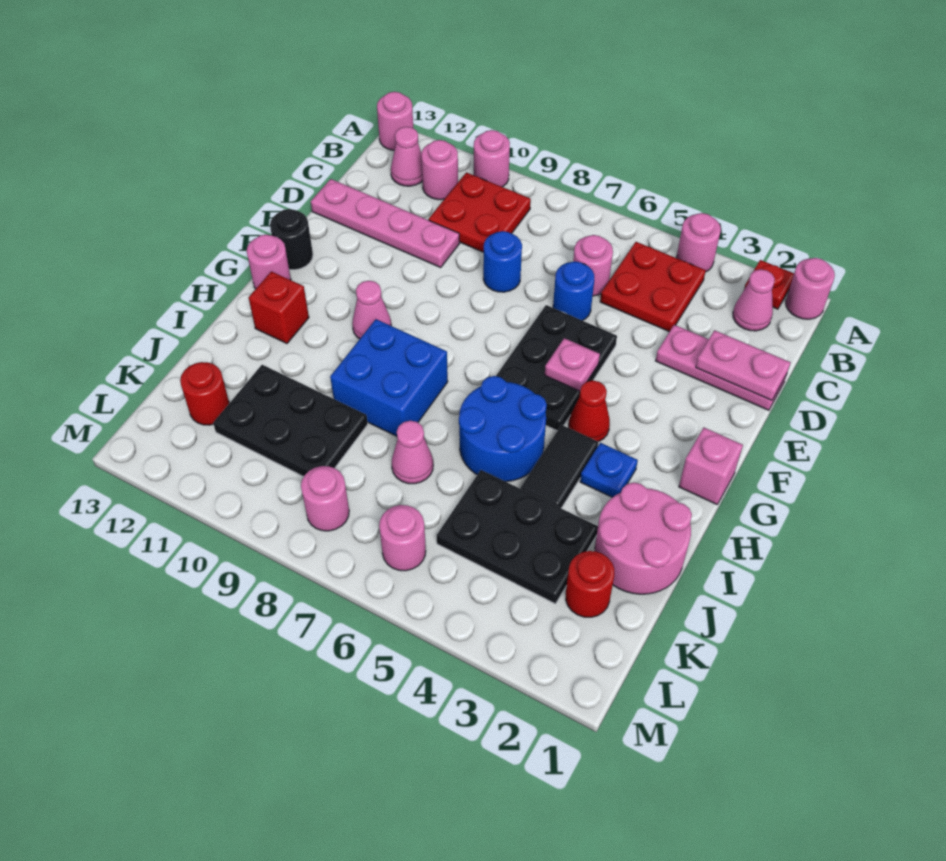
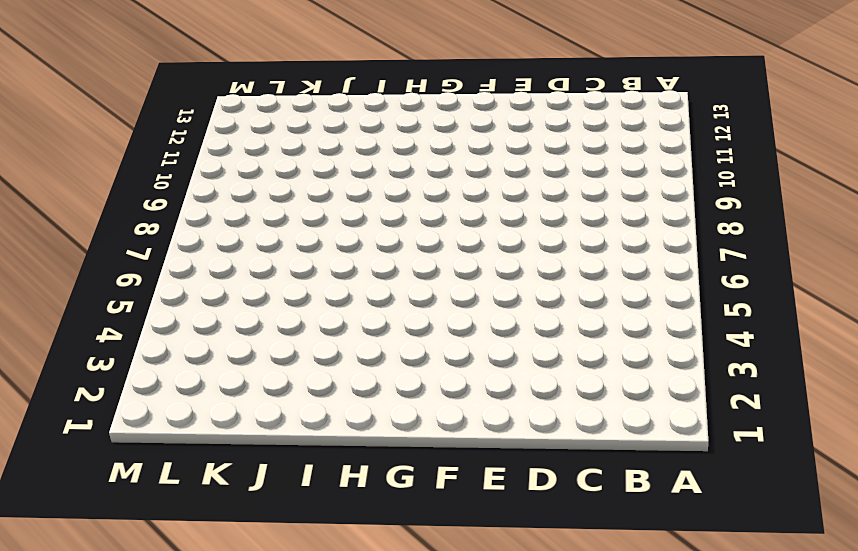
none -> pink round brick A1 level 1
none -> red plate A2 level 1
none -> pink round brick A4 level 1
none -> pink round brick A10 level 1

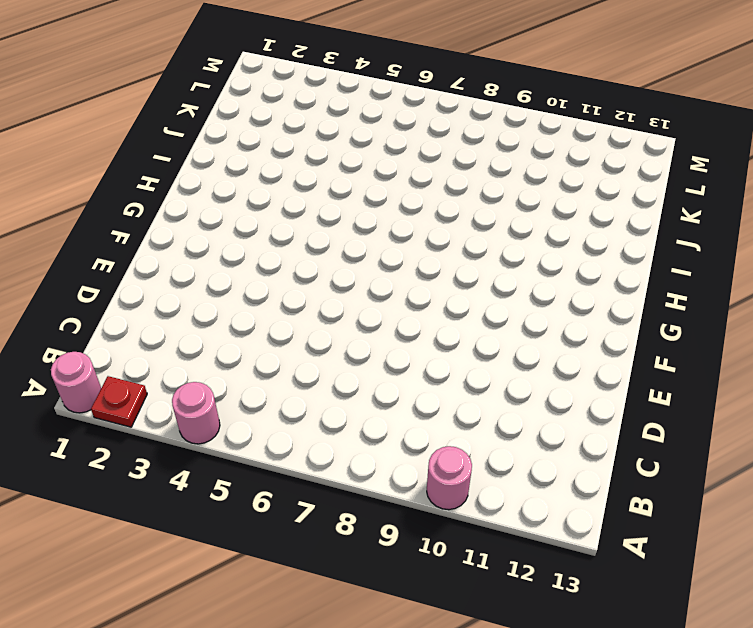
none -> pink round brick A13 level 1
none -> pink cone B2 level 1
none -> red plate B4:C5 level 1
none -> red plate B9:C10 level 1

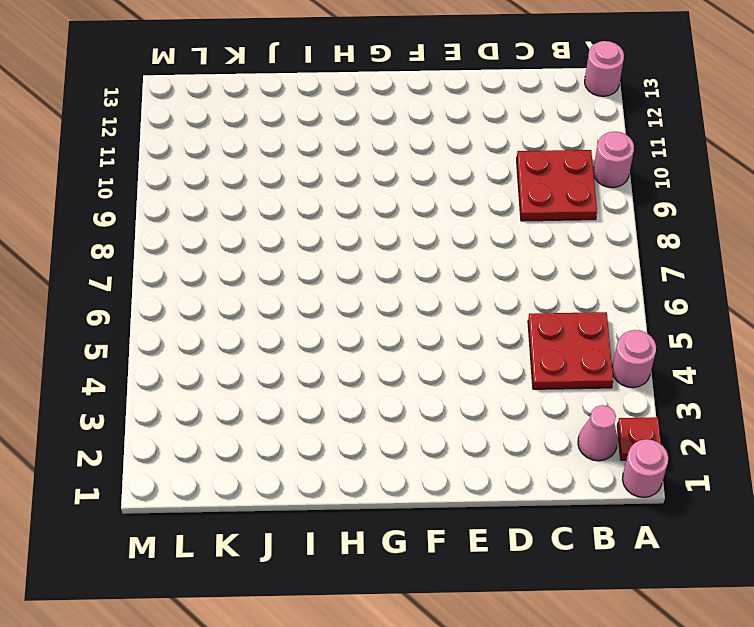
none -> pink round brick B11 level 1
none -> pink cone B12 level 1
none -> pink round brick C6 level 1
none -> pink plate D1:D3 level 1

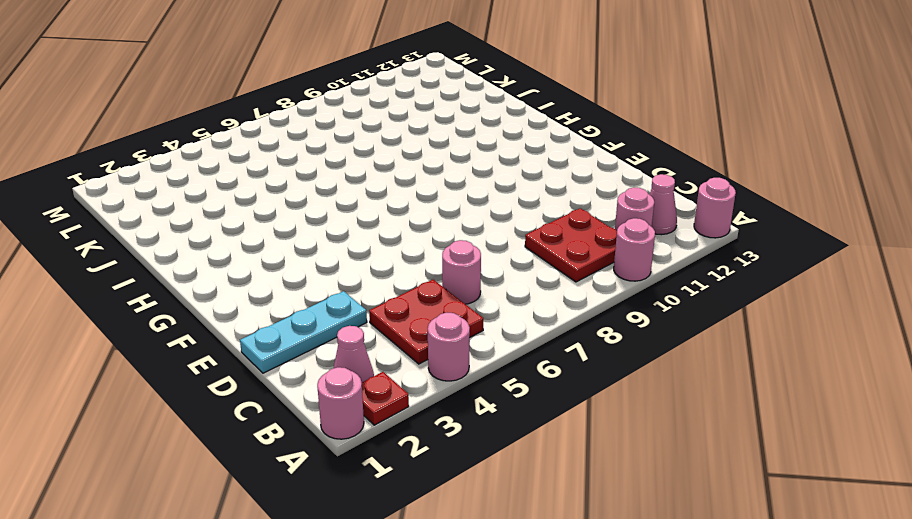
cyan plate D1:D3 level 1 -> pink plate D1:D3 level 1
none -> blue round brick D6 level 1
none -> blue round brick D8 level 1
none -> pink plate D10:D13 level 1
none -> black plate E5:G6 level 1

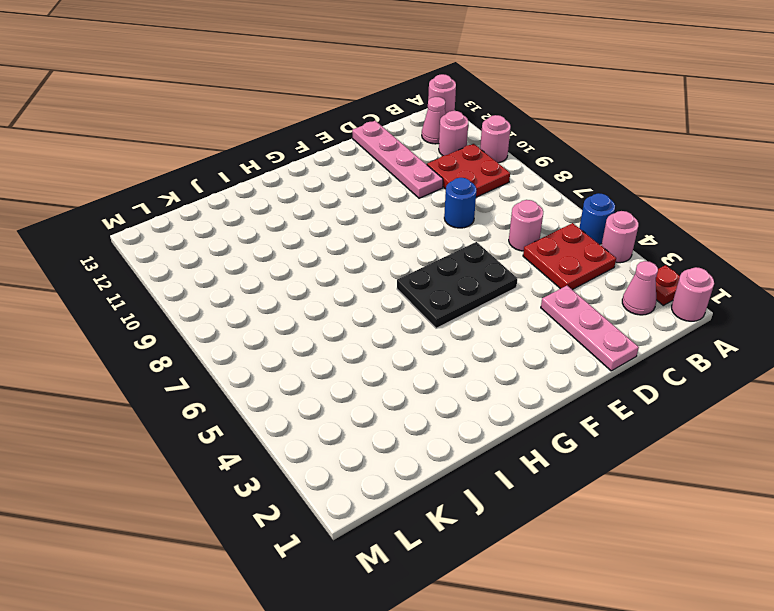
blue round brick A5 level 1 -> blue round brick D6 level 1
none -> black round brick F13 level 1
none -> pink brick G1 level 1
none -> red cone G4 level 1
none -> pink cone G10 level 1

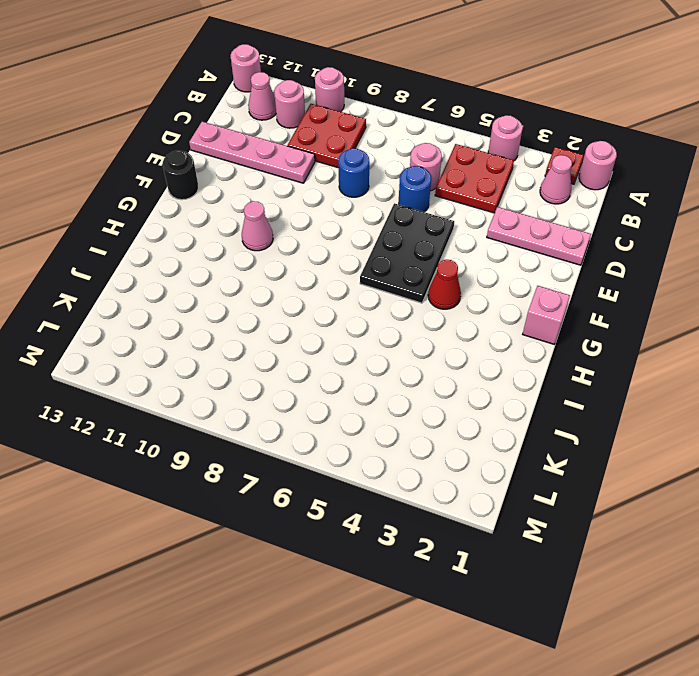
none -> pink round brick G13 level 1
none -> blue plate H3 level 1
none -> black tile H4:I4 level 1
none -> blue round brick H5:I6 level 1

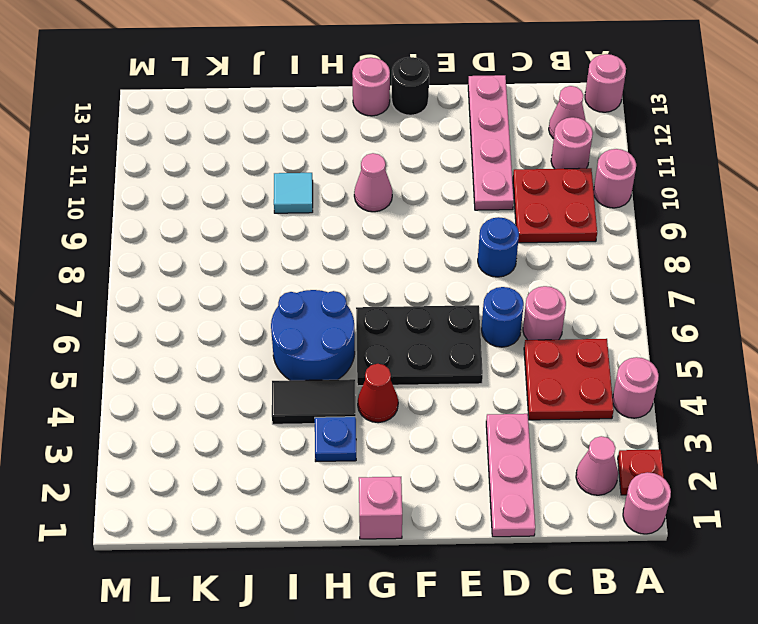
cyan tile I10 level 1 -> none
none -> blue brick H8:I9 level 1
none -> red brick H12 level 1
none -> pink round brick I1:J2 level 1
none -> black plate J3:K5 level 1

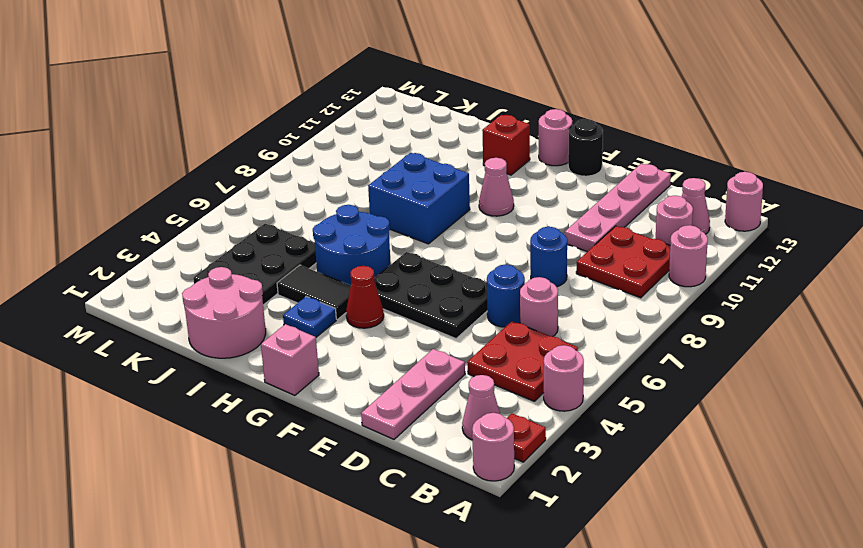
none -> pink cone J7 level 1
none -> black plate J9:K11 level 1
none -> red round brick K2 level 1
none -> red round brick K12 level 1

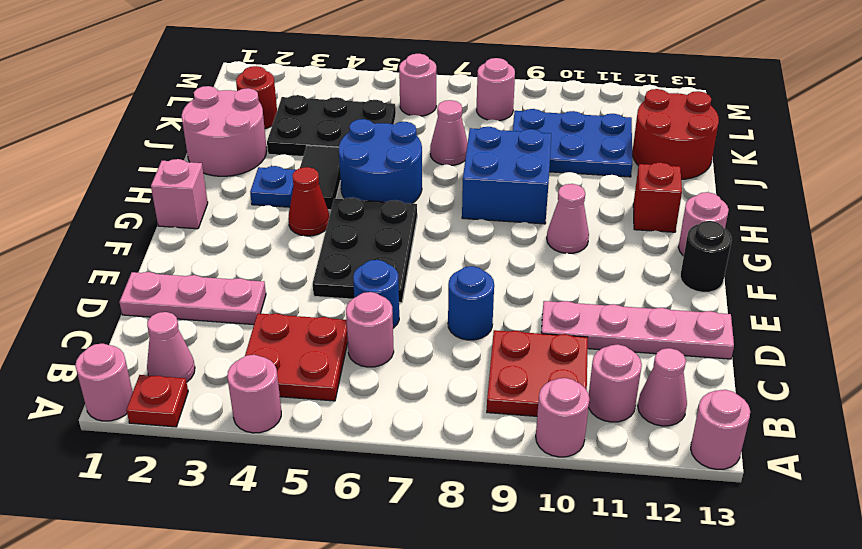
blue plate J9:K11 level 1 -> black plate J9:K11 level 1
red round brick J12:K13 level 1 -> red round brick K12 level 1
none -> pink plate D1:D2 level 2
none -> pink plate F5 level 2

